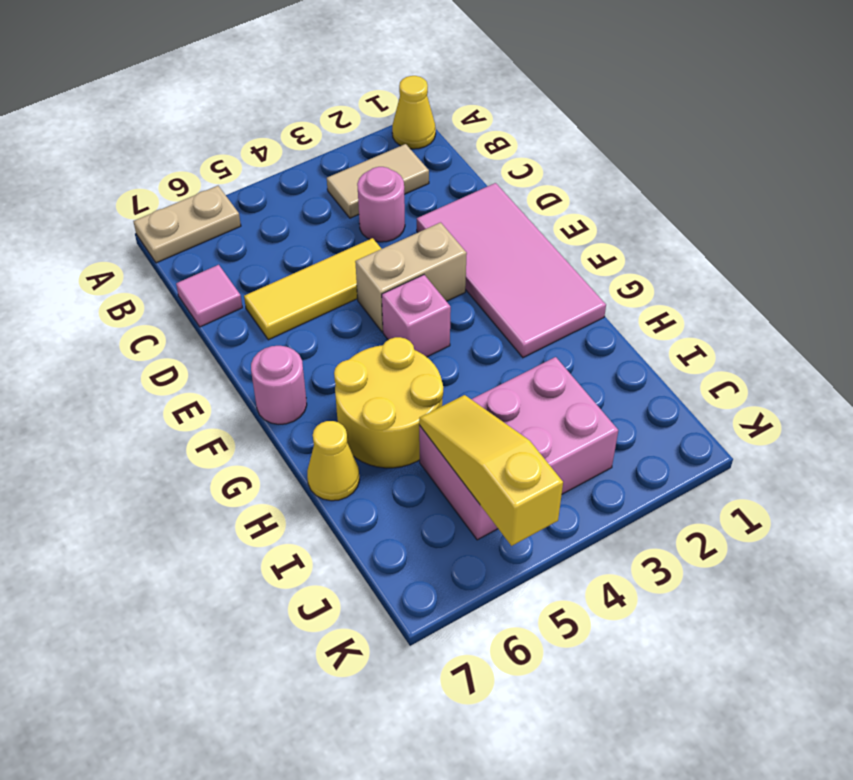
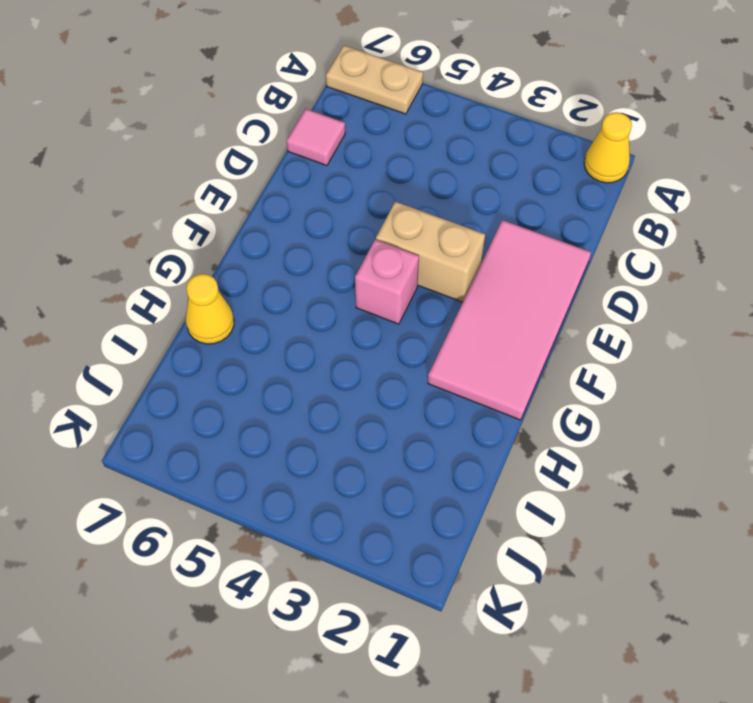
none -> tan tile B2:B3 level 1
none -> pink round brick C3 level 1
none -> yellow tile D4:D6 level 1

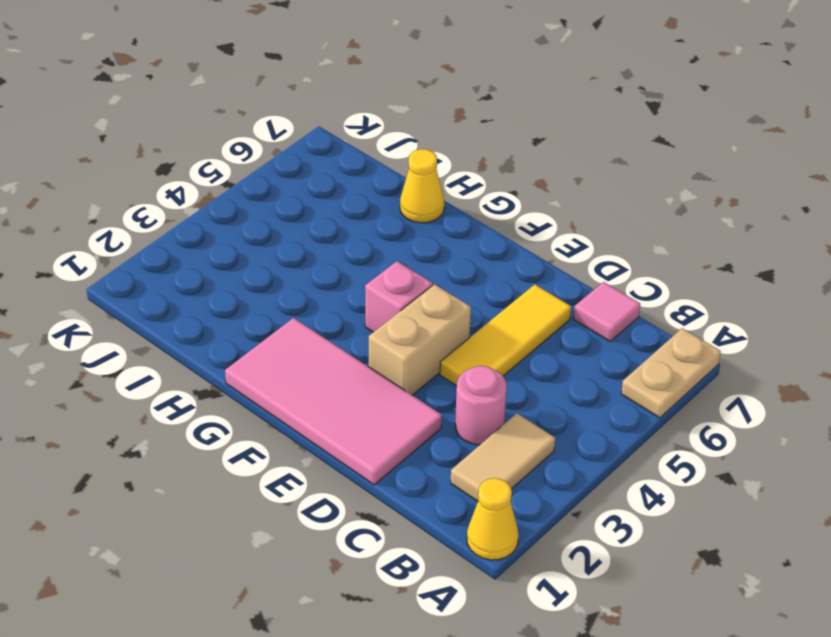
none -> pink round brick F7 level 1
none -> yellow round brick G5:H6 level 1
none -> pink brick I3:J5 level 1

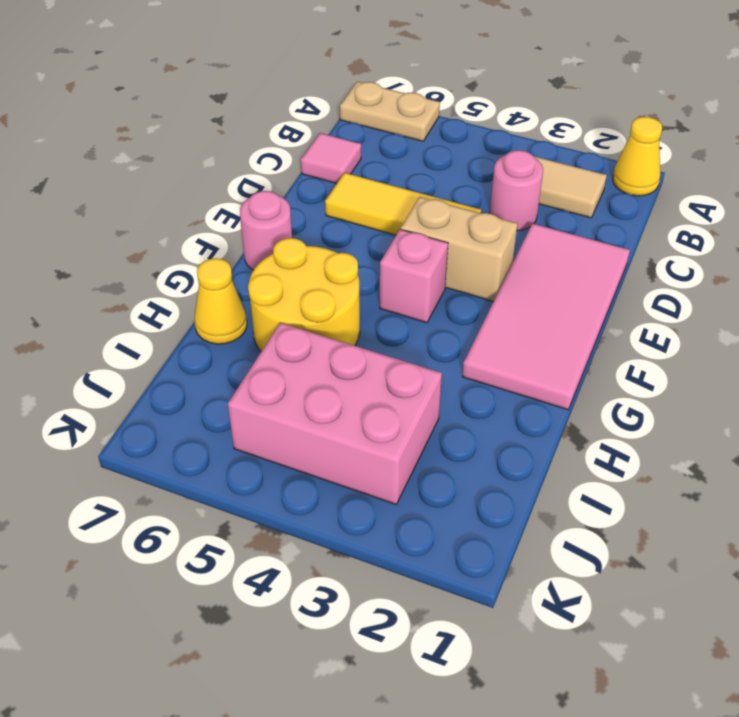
none -> yellow slope I5:K5 level 2 top K

